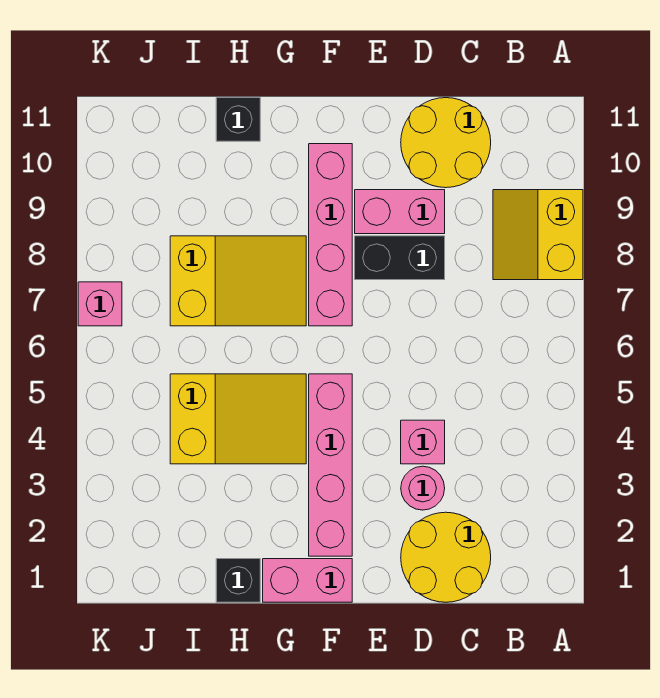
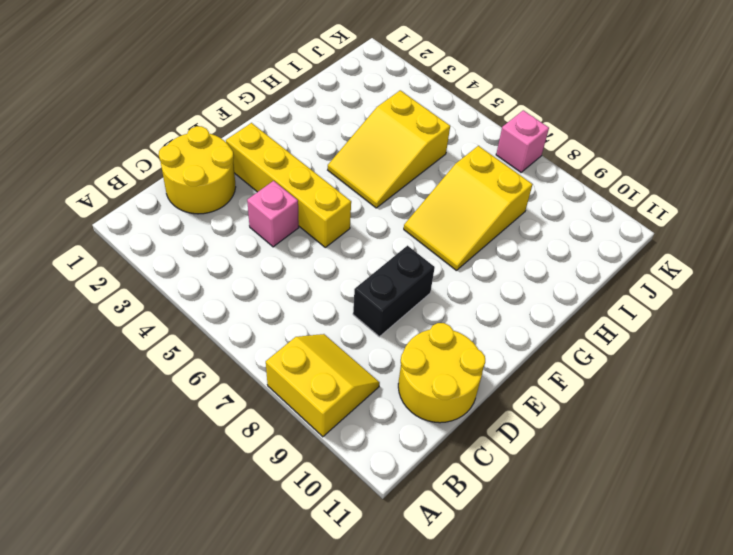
yellow brick E2:E5 level 1 -> none
none -> pink round brick D3 level 1
none -> pink brick D9:E9 level 1
none -> pink brick F1:G1 level 1

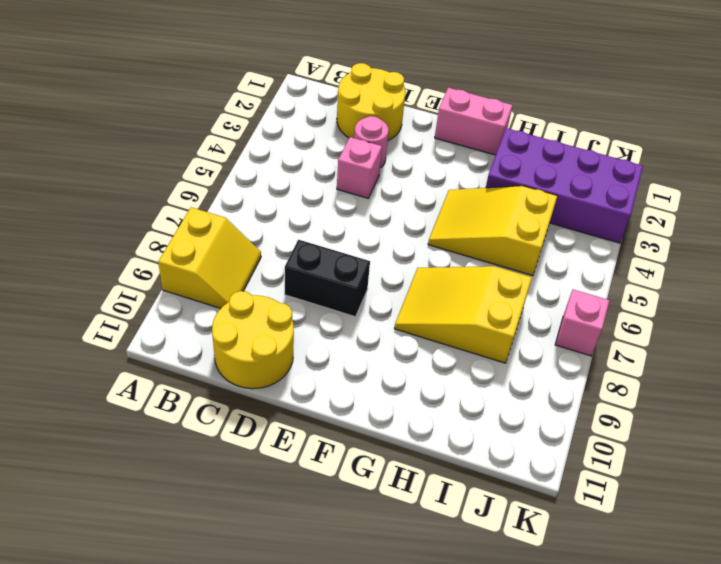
purple brick H2:K3 level 1 -> none
none -> pink brick D9:E9 level 1
none -> pink brick F2:F5 level 1
none -> pink brick F7:F10 level 1

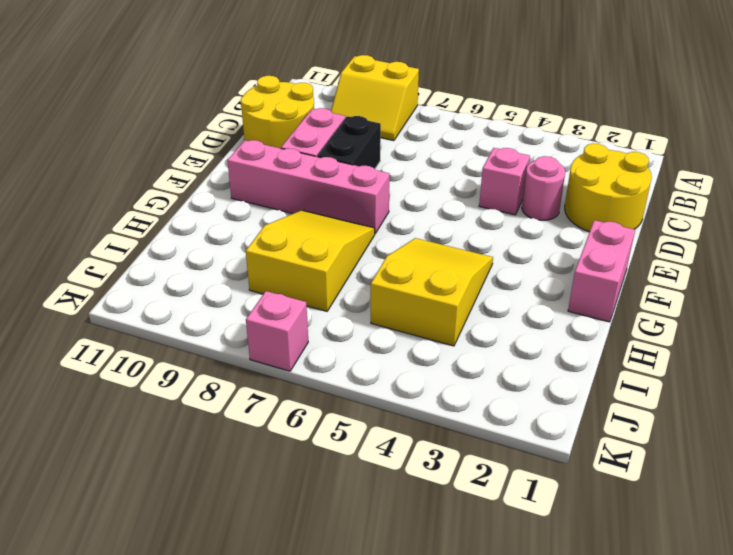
none -> pink brick F2:F5 level 1
none -> black brick H1 level 1
none -> black brick H11 level 1

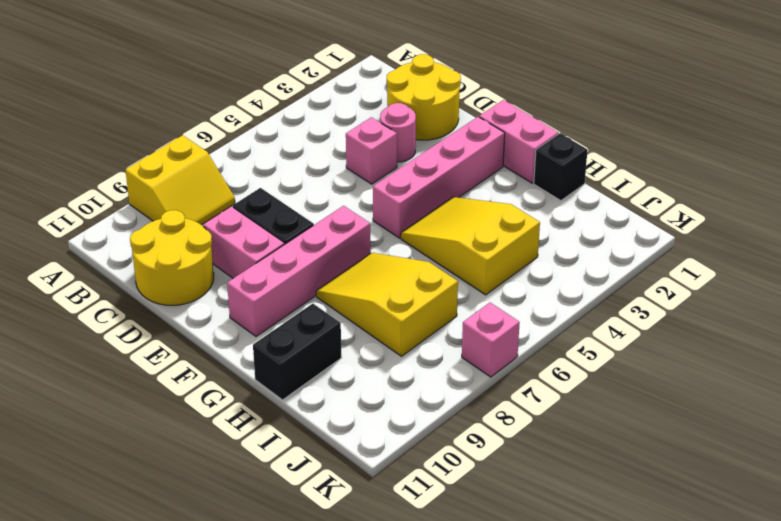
black brick H10:H11 level 1 -> black brick H11 level 1

